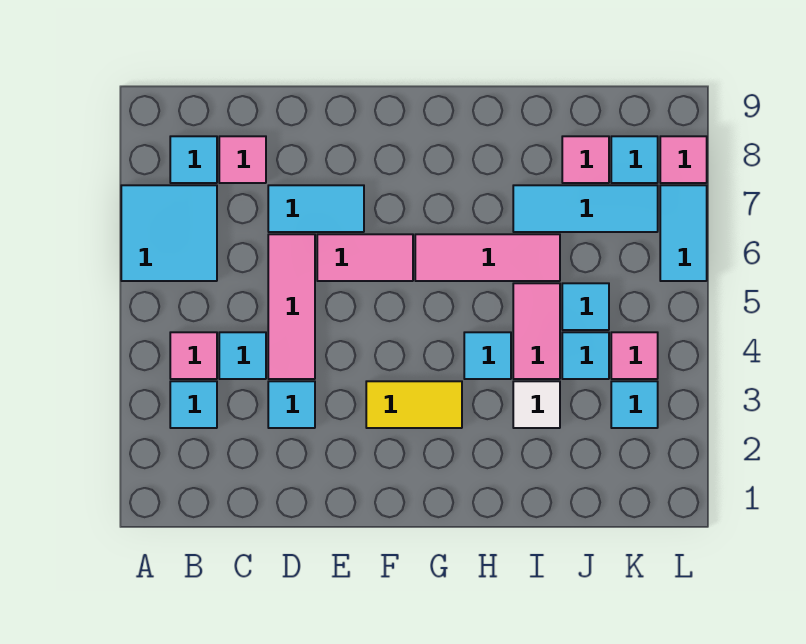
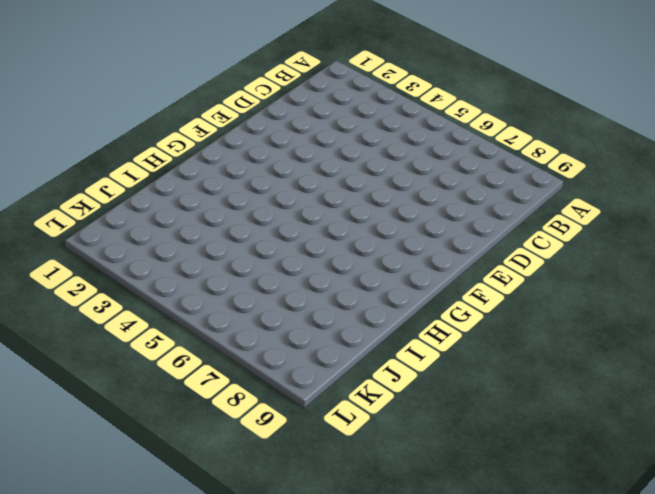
none -> cyan tile A6:B7 level 1
none -> cyan tile B3 level 1
none -> pink tile B4 level 1

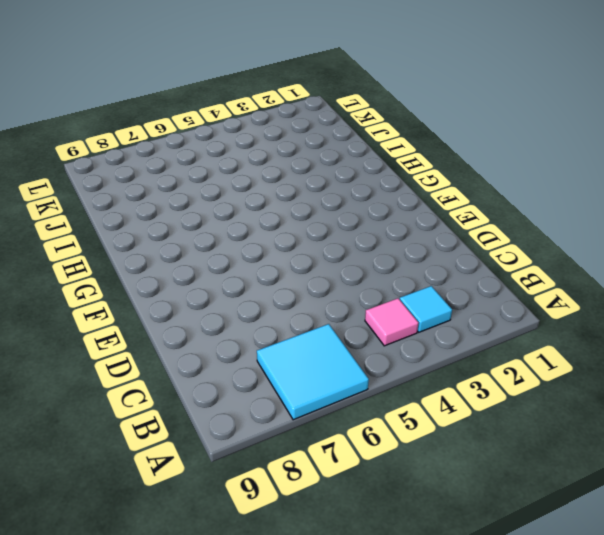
none -> cyan tile B8 level 1
none -> cyan tile C4 level 1
none -> pink tile C8 level 1

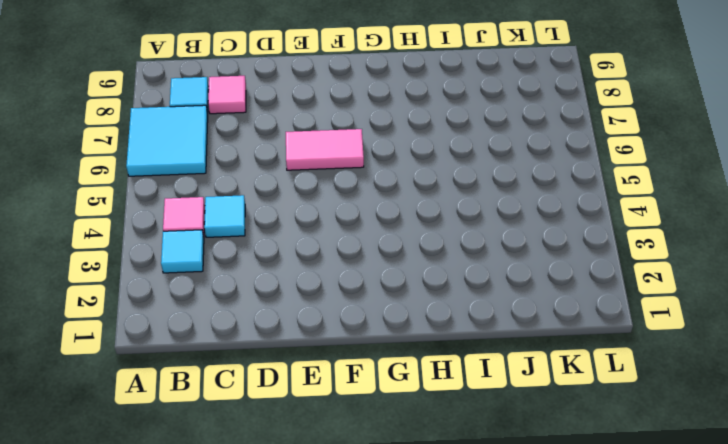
none -> cyan tile D3 level 1
none -> pink tile D4:D6 level 1
none -> cyan tile D7:E7 level 1

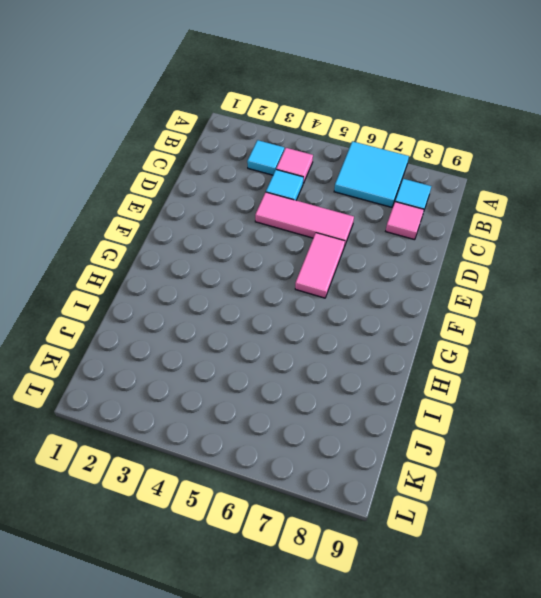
none -> cyan tile D3 level 1
none -> cyan tile D7:E7 level 1
none -> yellow tile F3:G3 level 1

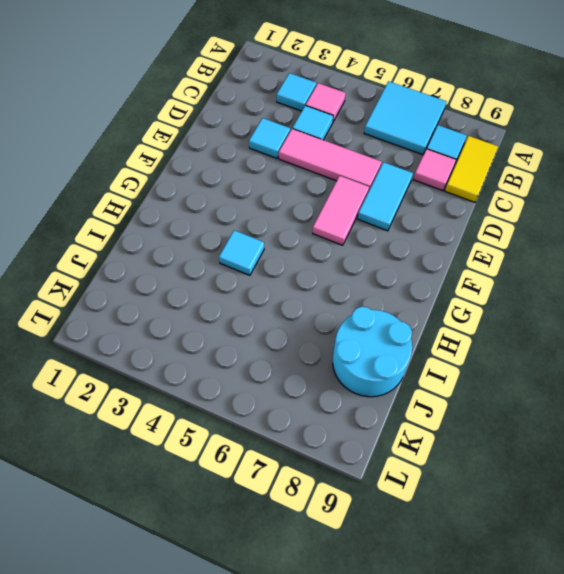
yellow tile B9:C9 level 1 -> yellow tile F3:G3 level 1
cyan round brick I8:J9 level 1 -> pink tile J8 level 1
none -> pink tile G6:I6 level 1
none -> white tile I3 level 1
none -> pink tile I4:I5 level 1

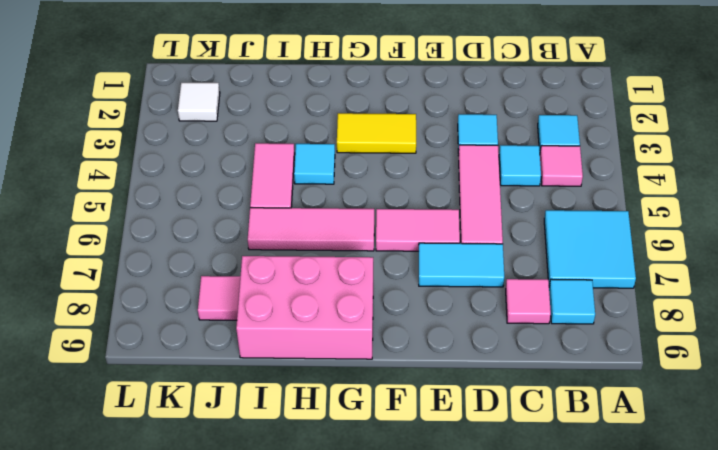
pink brick G8:I9 level 1 -> none
white tile K2 level 1 -> white tile I3 level 1
none -> cyan tile I7:K7 level 1
none -> cyan tile J4 level 1
none -> cyan tile J5 level 1

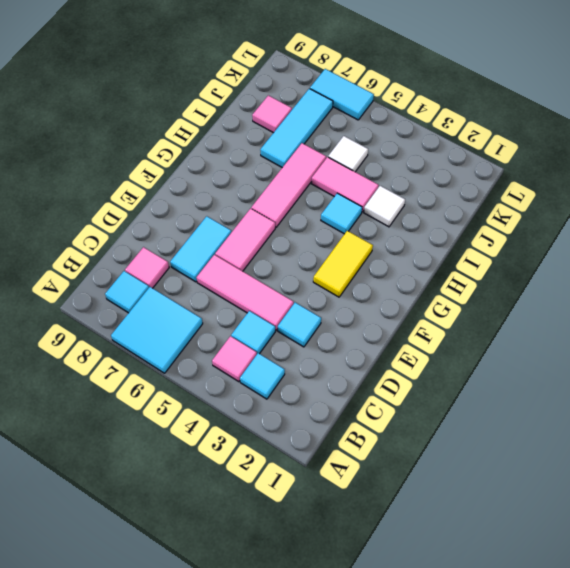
white tile J5 level 1 -> cyan tile J5 level 1
none -> cyan tile J4 level 1
none -> cyan tile K3 level 1
none -> pink tile K4 level 1

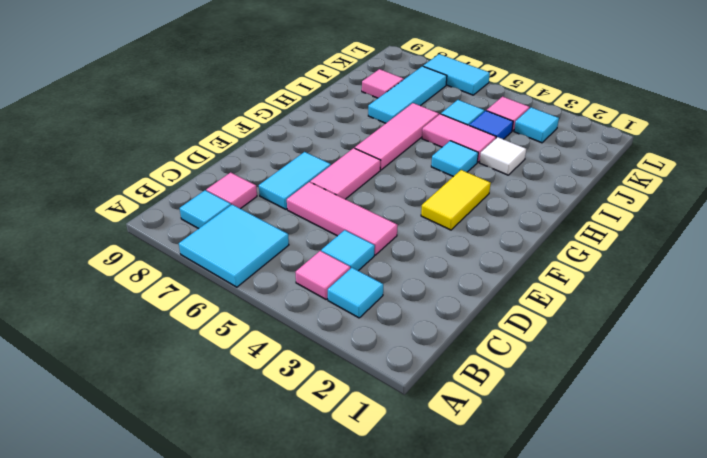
blue tile J4 level 1 -> cyan tile J4 level 1
none -> cyan tile D3 level 1
none -> cyan tile K8 level 1
none -> pink tile L8 level 1

